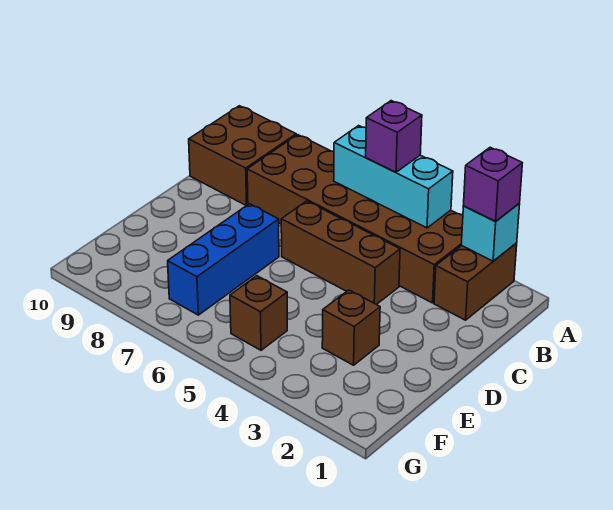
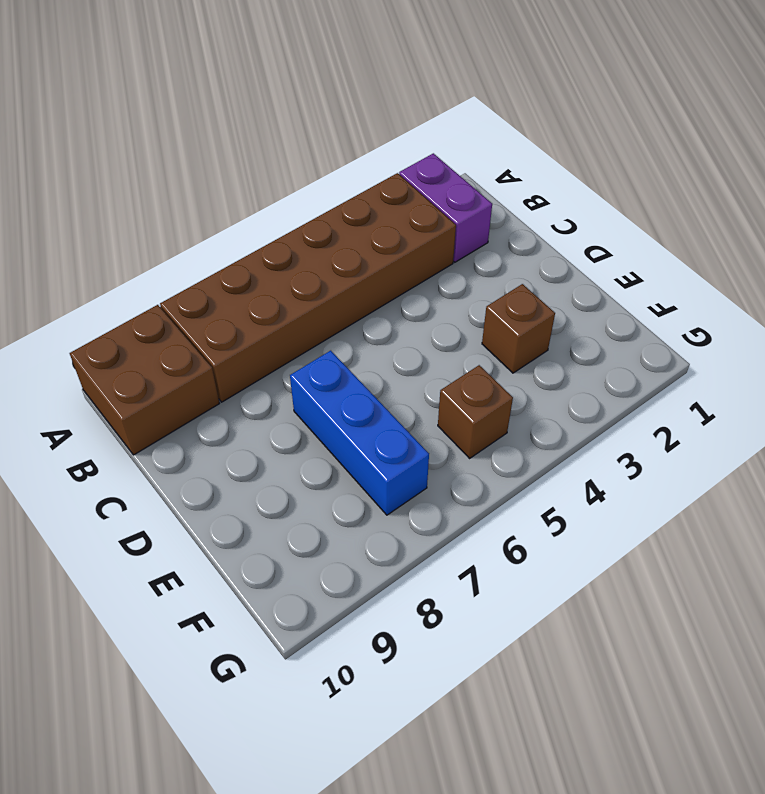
purple brick A2:B2 level 1 -> brown brick A2:B2 level 1
none -> brown brick C4:C6 level 1
none -> cyan brick A2 level 2

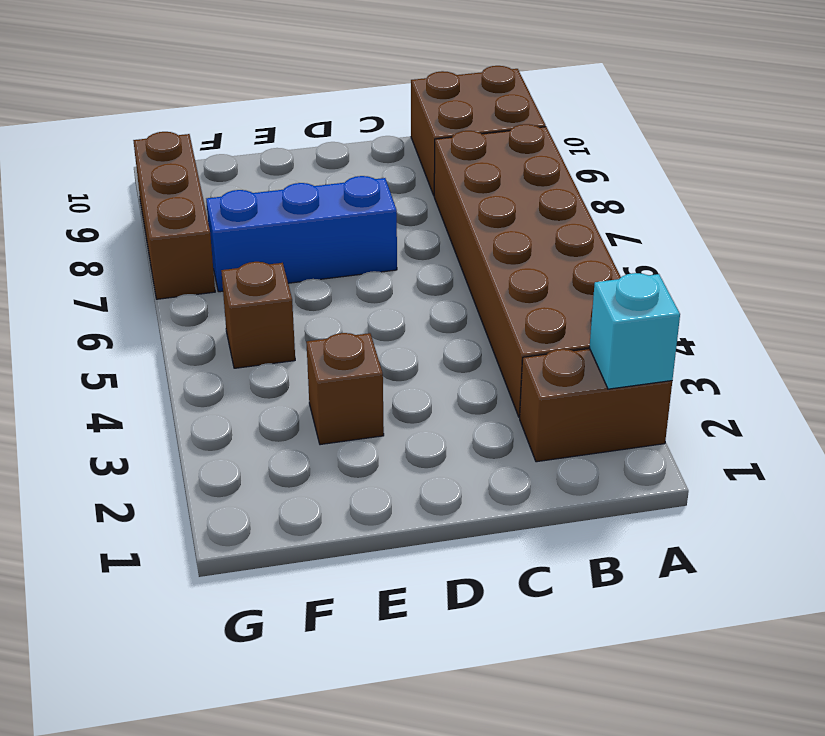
brown brick G7:G9 level 1 -> brown brick C4:C6 level 1
none -> cyan brick A4:A6 level 2
none -> purple brick A2 level 3

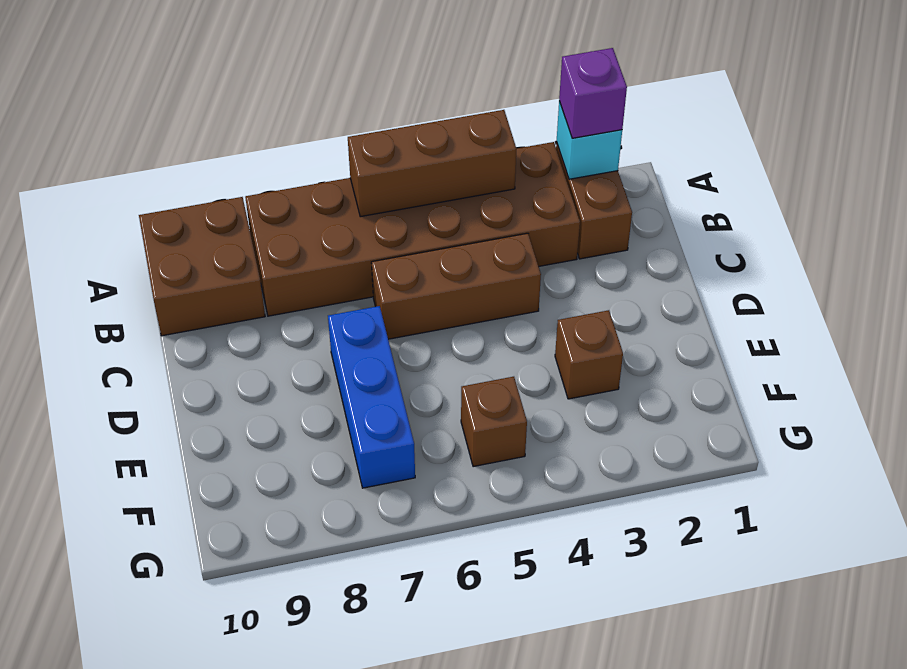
brown brick A4:A6 level 2 -> cyan brick A4:A6 level 2
none -> purple brick A5 level 3

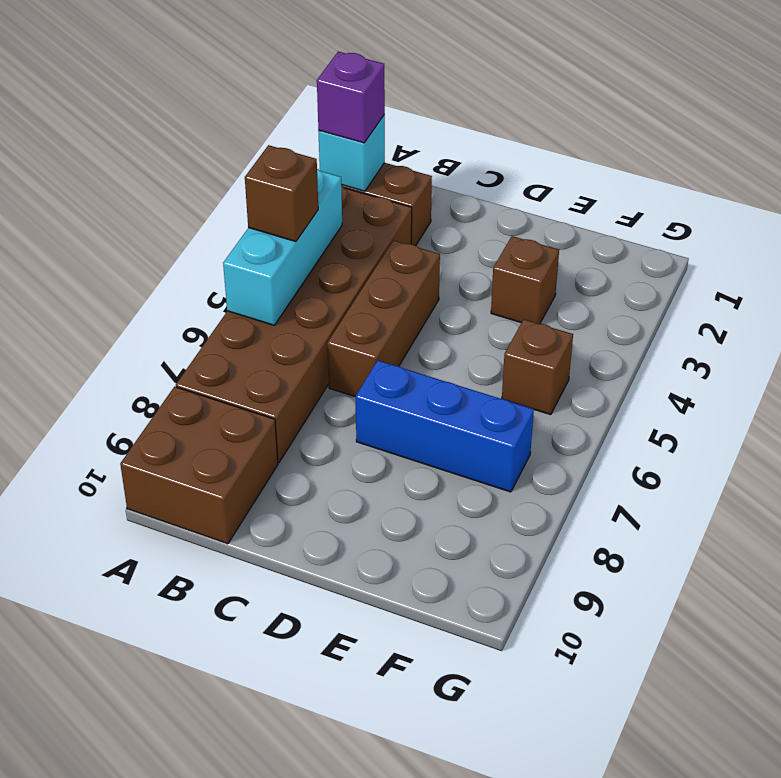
brown brick A5 level 3 -> purple brick A5 level 3

